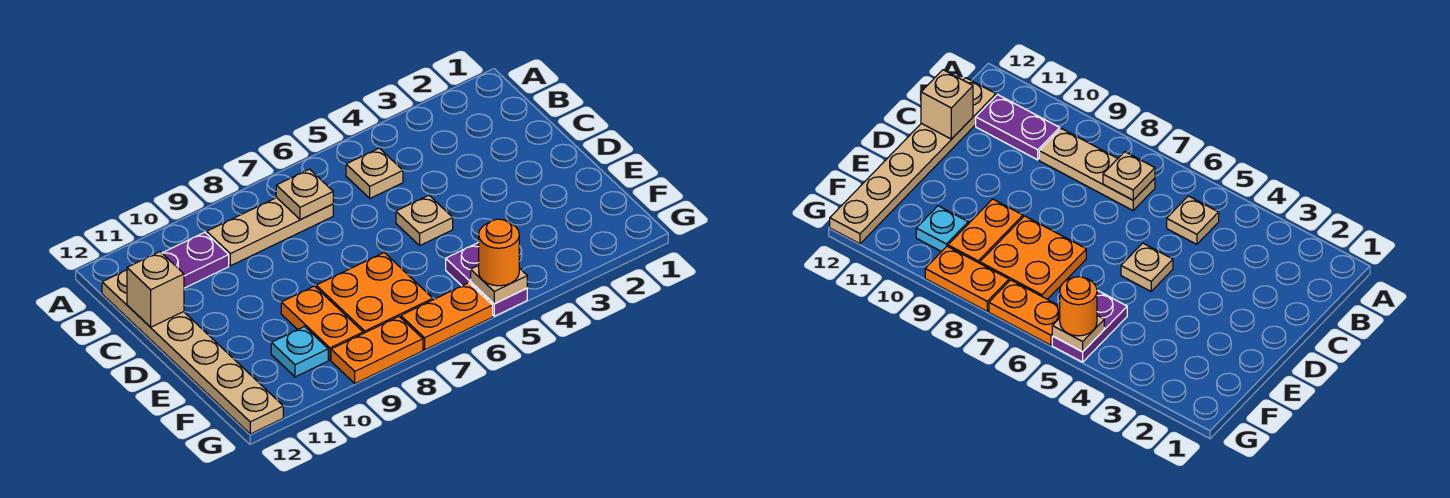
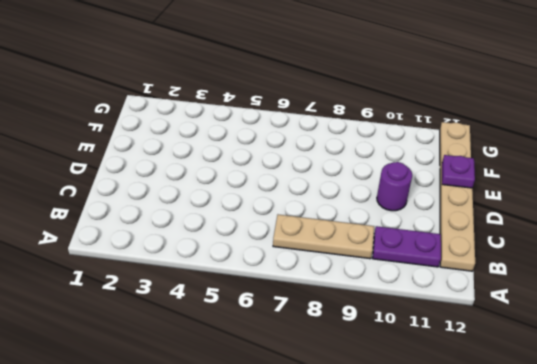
purple round brick D10 level 1 -> none
purple plate E12 level 2 -> none
none -> tan plate B5 level 1
none -> tan plate D5 level 1
none -> orange plate E7:F8 level 1

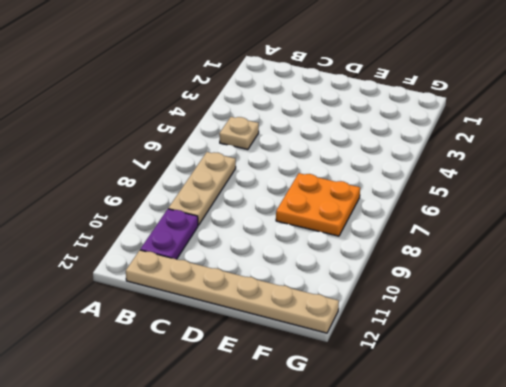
none -> tan plate D5 level 1
none -> orange plate E9:F9 level 1
none -> purple plate F5:G5 level 1

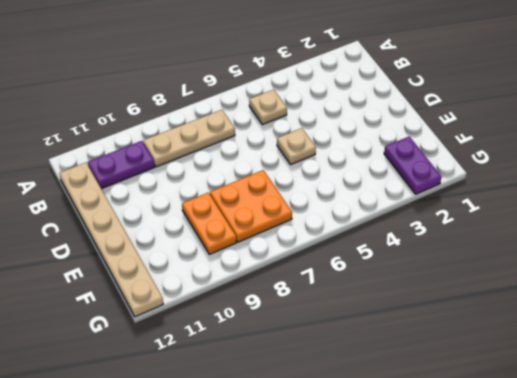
purple plate F2:G2 level 1 -> purple plate F5:G5 level 1
none -> cyan plate F10 level 1
none -> orange plate G6:G7 level 1
none -> orange plate G8:G9 level 1

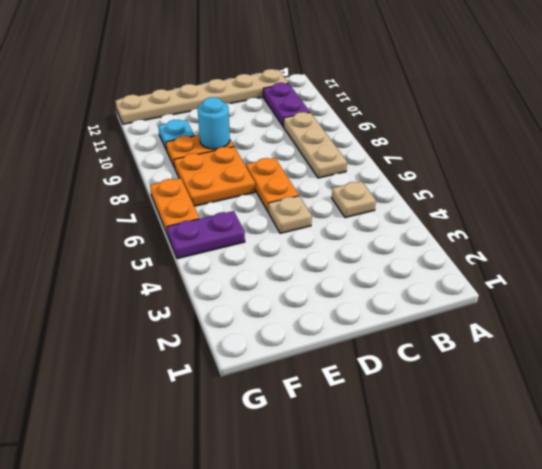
orange plate D6:D7 level 1 -> orange plate G8:G9 level 1
cyan round brick E9 level 2 -> none
none -> tan plate B7 level 2
none -> tan brick C12 level 2
none -> tan plate G5 level 2

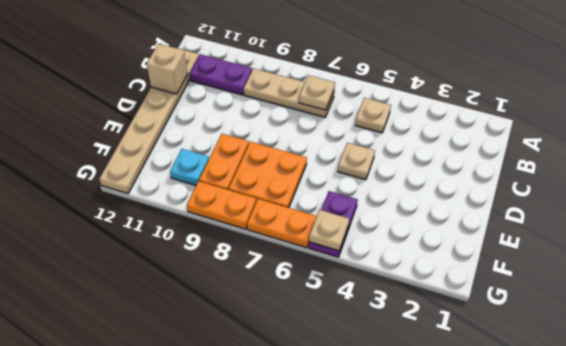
none -> orange round brick G5 level 3

